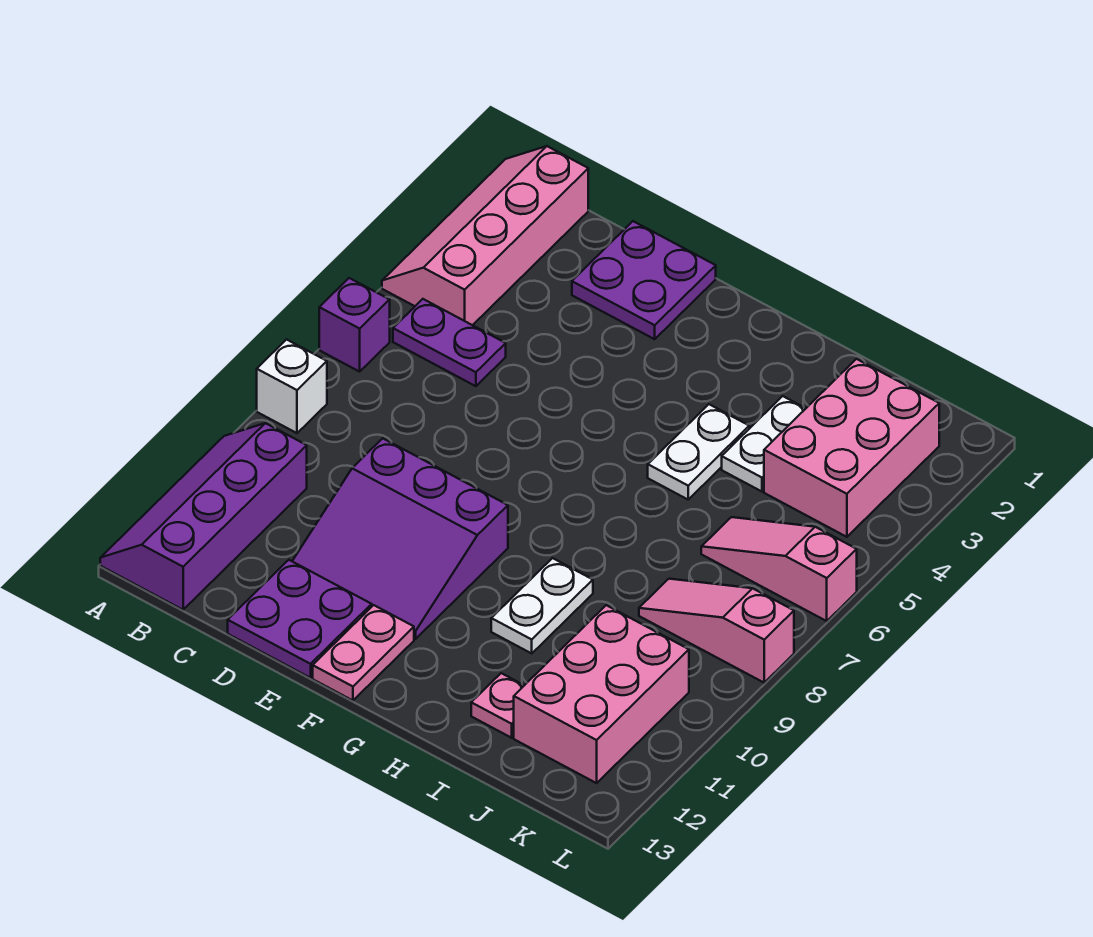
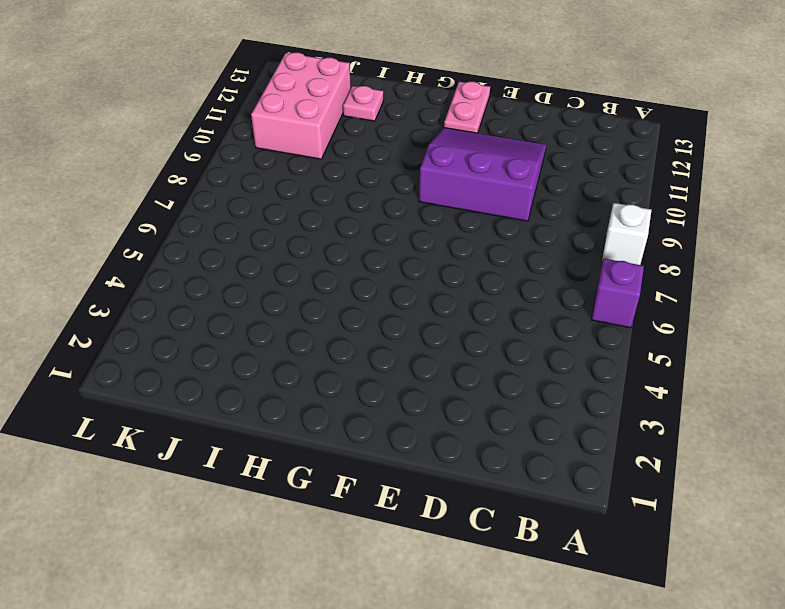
none -> pink slope A1:B4 level 1 top B
none -> purple slope A10:B13 level 1 top B
none -> purple plate B5:C5 level 1

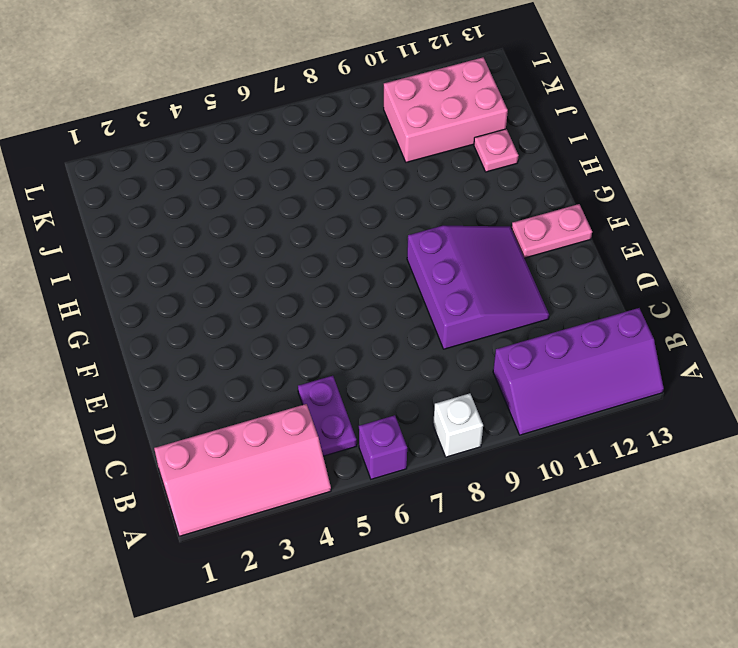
none -> purple plate D1:E2 level 1
none -> purple plate D12:E13 level 1
none -> white plate H4:H5 level 1

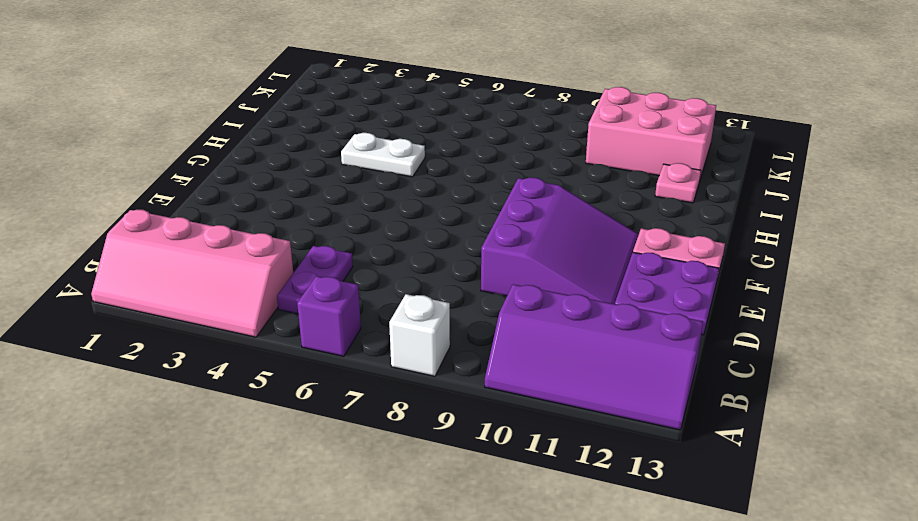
none -> purple plate D1:E2 level 1
none -> white plate H9:H10 level 1
none -> white plate I3:I4 level 1

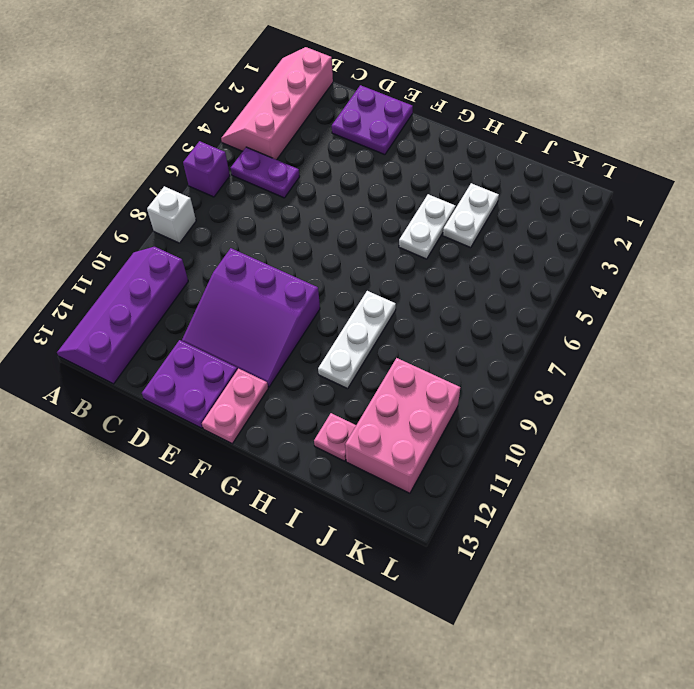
white plate H8:H10 level 1 -> white plate H9:H10 level 1
none -> pink brick J2:K4 level 1
none -> pink slope J6:L6 level 1 top L
none -> pink slope J8:L8 level 1 top L

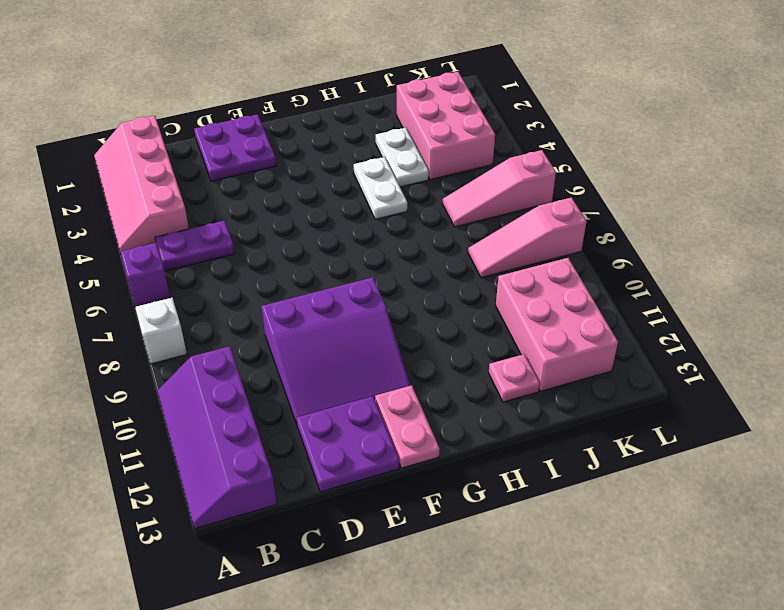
none -> white plate H9:H10 level 1

